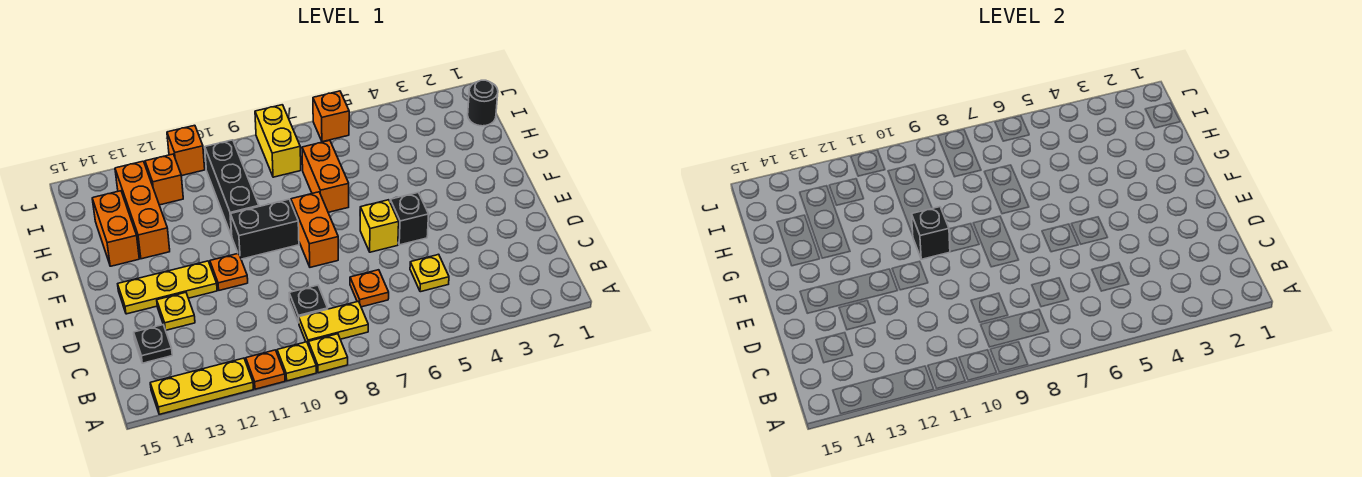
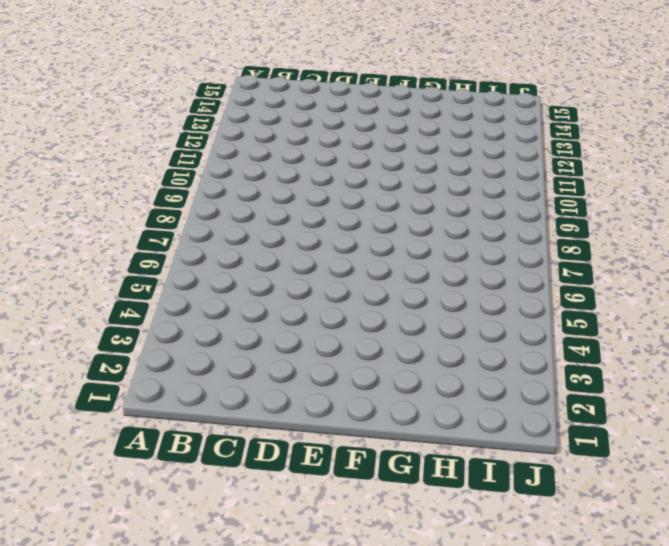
none -> yellow plate A9 level 1
none -> yellow plate A10 level 1
none -> orange plate A11 level 1

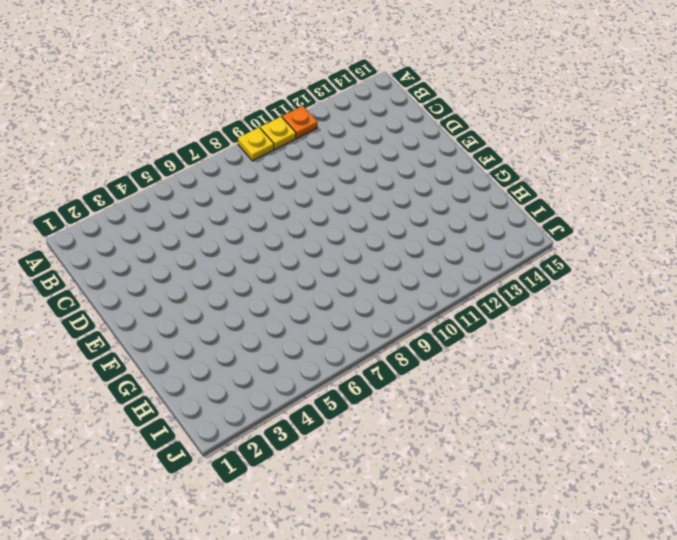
none -> yellow plate A12:A14 level 1
none -> yellow plate B8:B9 level 1
none -> yellow plate C5 level 1

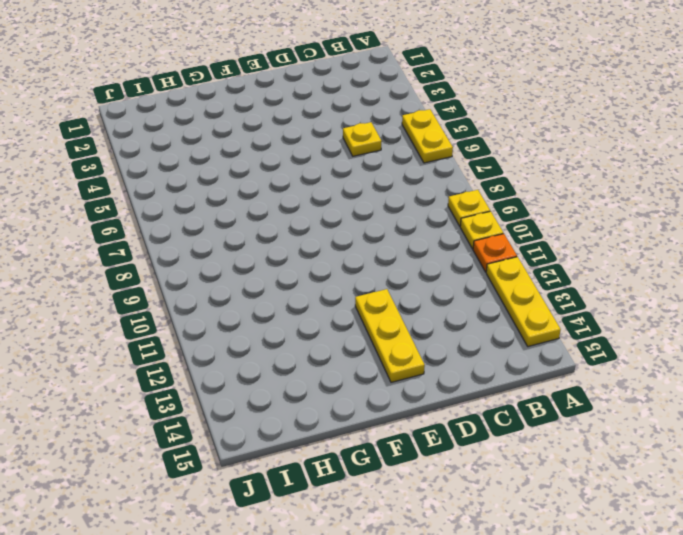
yellow plate A5:A6 level 1 -> yellow plate B8:B9 level 1
none -> orange plate C7 level 1
none -> black plate C9 level 1
none -> black plate C14 level 1

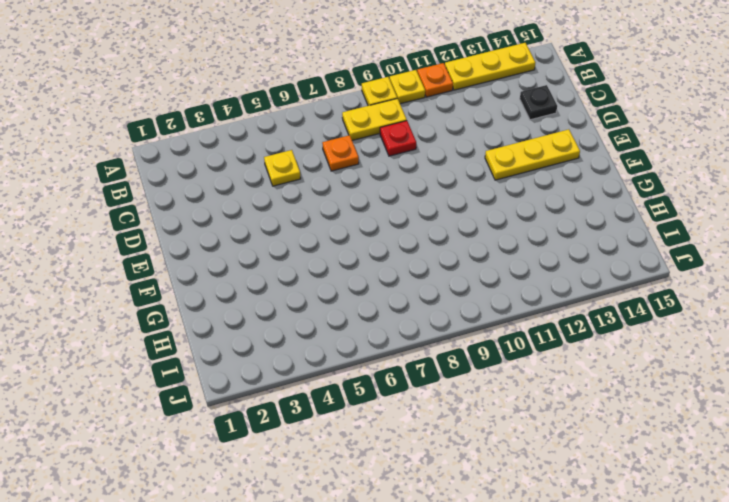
red plate C9 level 1 -> black plate C9 level 1
none -> yellow plate D13 level 1
none -> black brick E5 level 1
none -> yellow brick E6 level 1

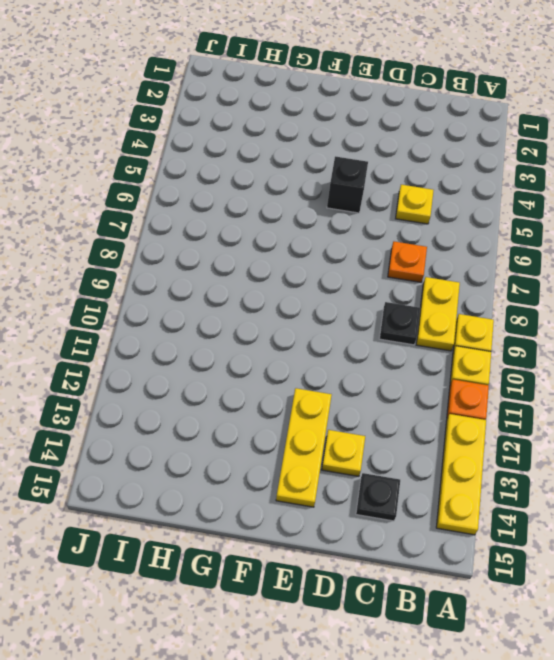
none -> yellow brick E6 level 1
none -> orange brick E8:F8 level 1
none -> orange plate E11 level 1

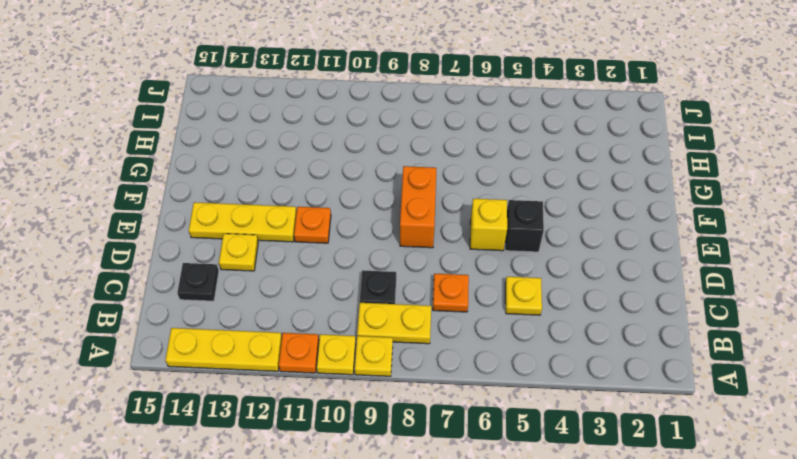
none -> black brick F9:F10 level 1
none -> orange brick G7:H7 level 1
none -> black brick G10:I10 level 1

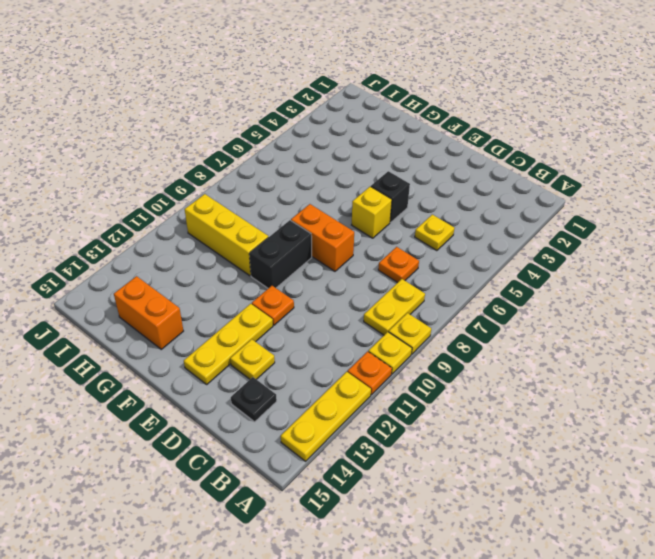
yellow brick G10:I10 level 1 -> black brick G10:I10 level 1
none -> black plate C9 level 1
none -> orange brick G7:H7 level 1
none -> orange brick G13:I13 level 1

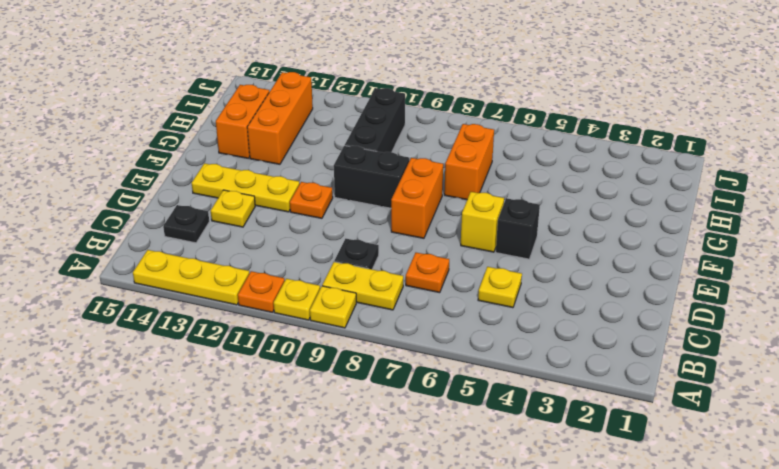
none -> black round brick I1 level 1
none -> yellow brick I8:J8 level 1
none -> orange brick I12 level 1

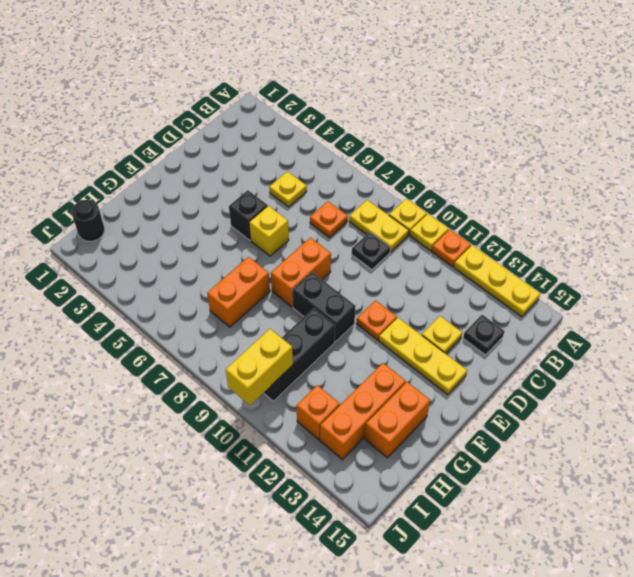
yellow brick I10:J10 level 2 -> yellow brick I8:J8 level 1
none -> orange brick J6 level 1
none -> orange brick J11 level 1
none -> black brick F10 level 2

